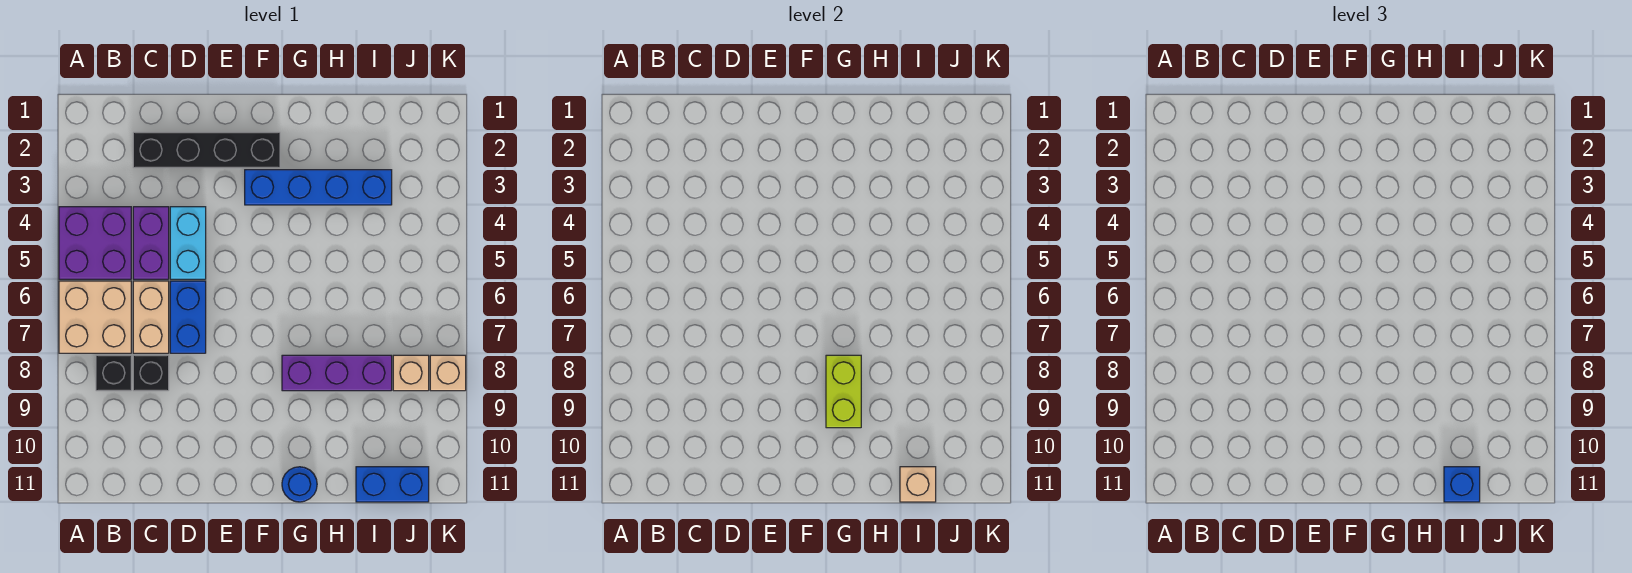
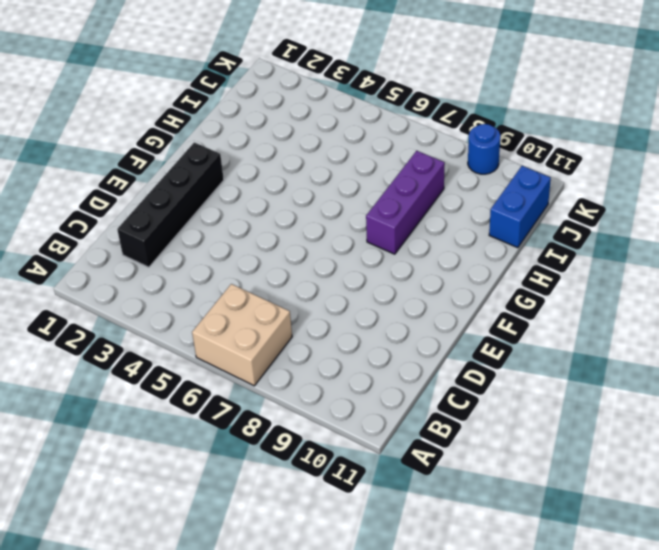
blue round brick K9 level 1 -> blue round brick G11 level 1
none -> purple brick A4:B5 level 1
none -> black brick B8 level 1
none -> purple brick C4:C5 level 1

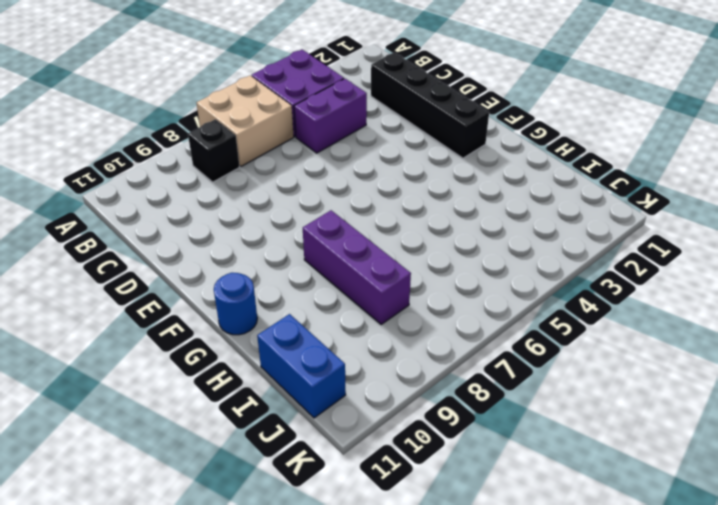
none -> tan brick C6:C7 level 1
none -> black brick C8 level 1
none -> cyan brick D4:D5 level 1

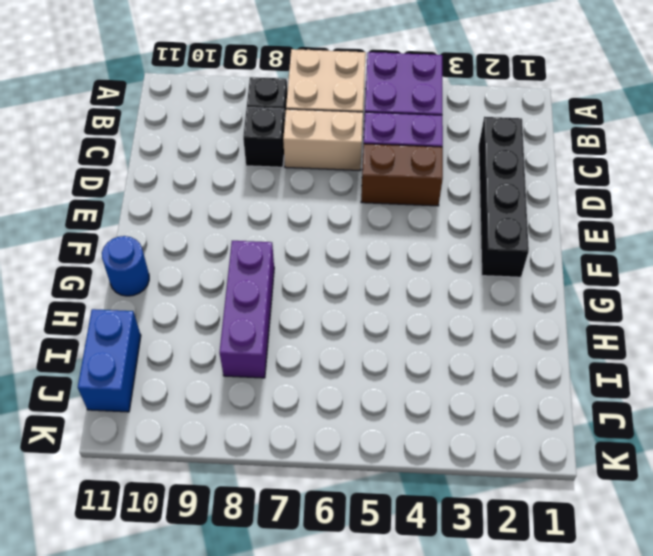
brown brick D4:D5 level 1 -> cyan brick D4:D5 level 1
none -> blue brick D6:D7 level 1
none -> blue brick F3:I3 level 1
none -> tan brick J8 level 1

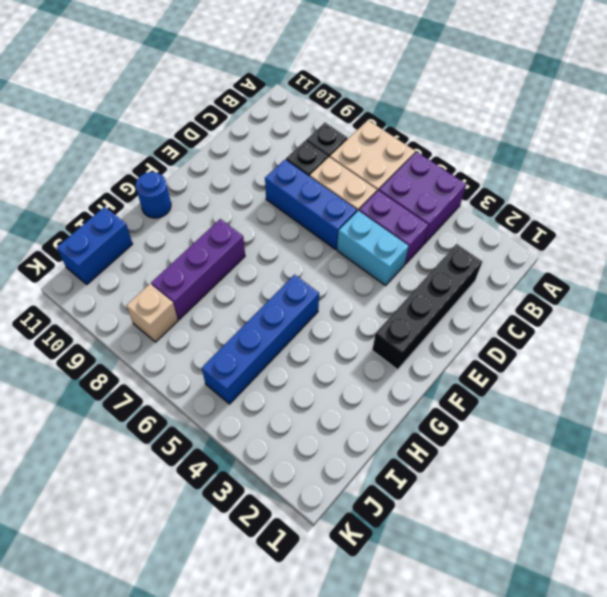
blue brick D6:D8 level 1 -> blue brick D6:D7 level 1
blue brick G5:J5 level 1 -> blue brick F3:I3 level 1
none -> tan brick K8 level 1
none -> lime brick G8:G9 level 2
none -> tan brick I11 level 2

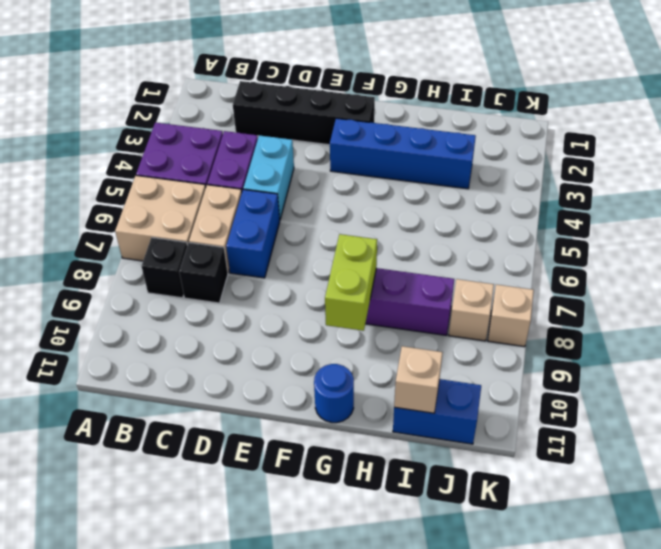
none -> blue brick I11 level 3

